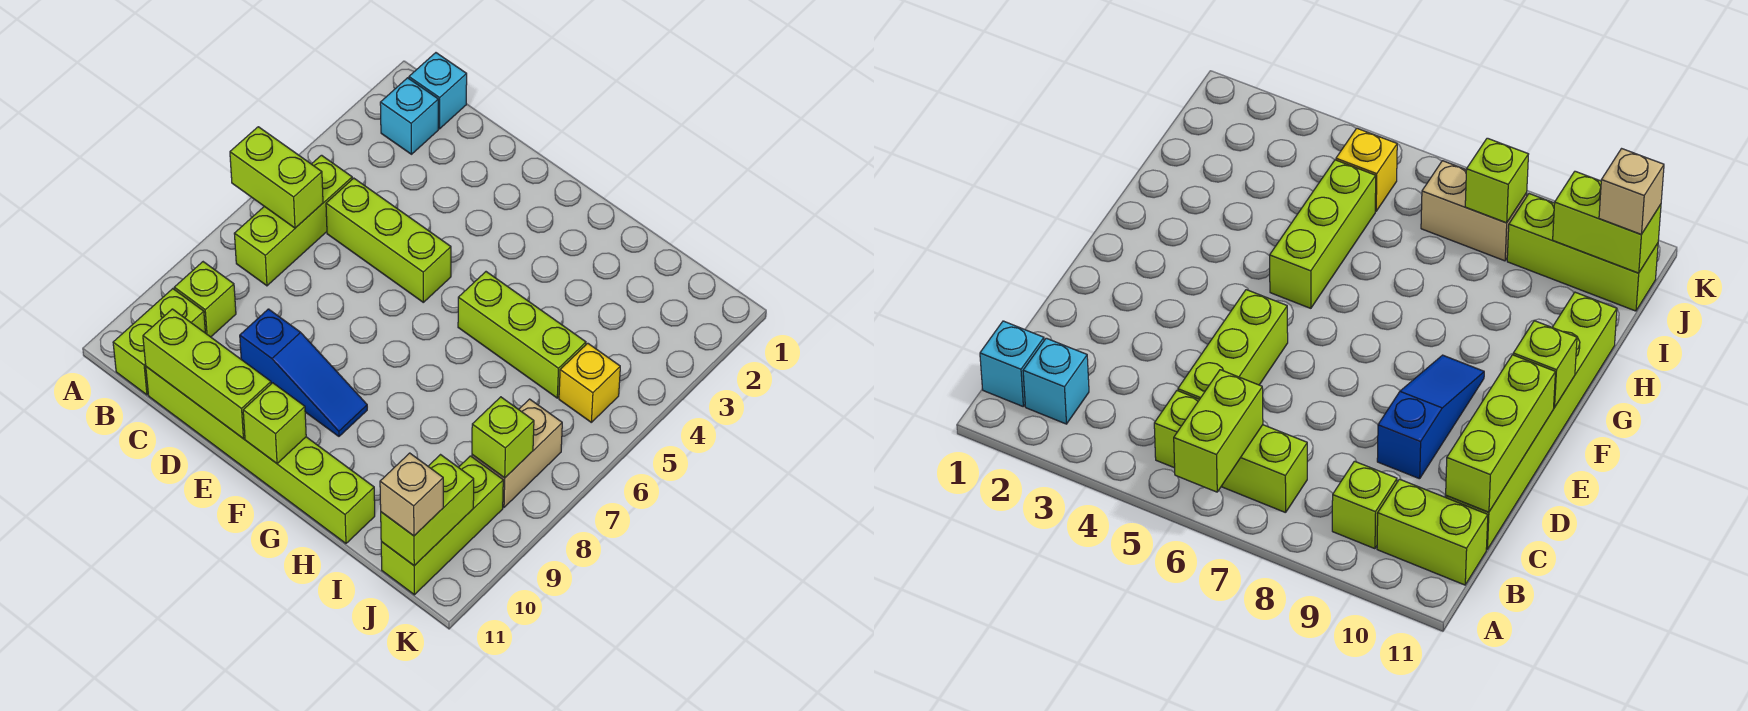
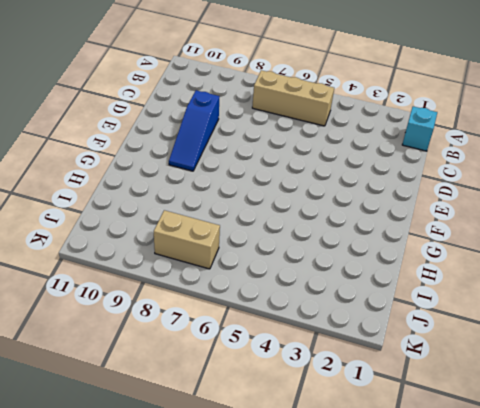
tan brick B5:B7 level 1 -> lime brick B5:B7 level 1
none -> cyan brick B2 level 1
none -> lime brick B9 level 1
none -> lime brick B10:B11 level 1

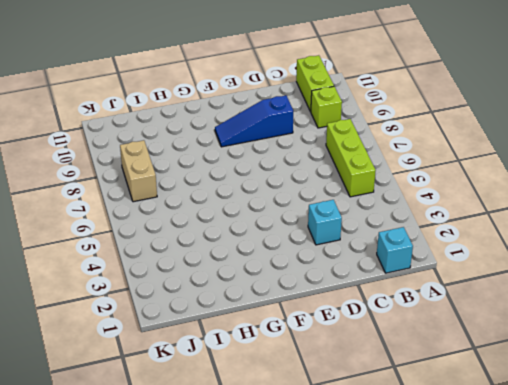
cyan brick D3 level 1 -> cyan brick B2 level 1
none -> lime brick C5:E5 level 1
none -> lime brick C11:H11 level 1
none -> lime brick G5:I5 level 1

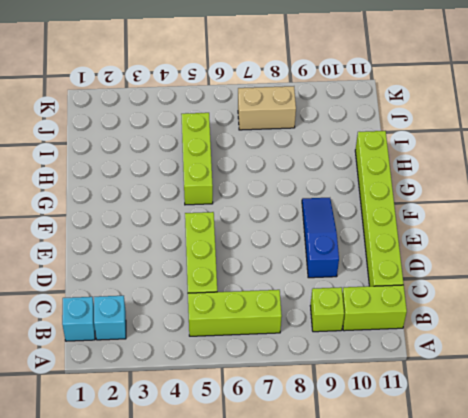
none -> yellow brick J5 level 1
none -> lime brick J9:J11 level 1
none -> lime brick A6:B6 level 2

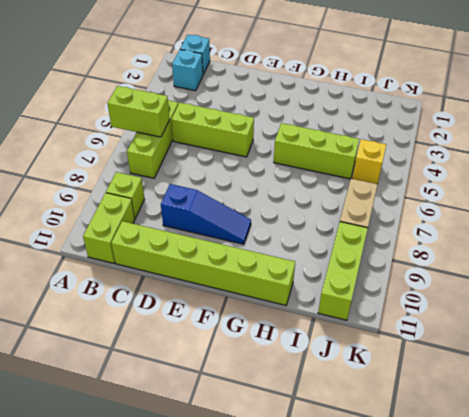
none -> lime brick C11:E11 level 2
none -> lime brick F11 level 2
none -> lime brick J8 level 2

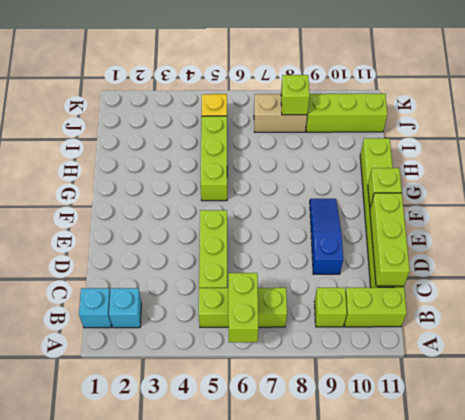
none -> lime brick J10:J11 level 2
none -> tan brick J11 level 3

